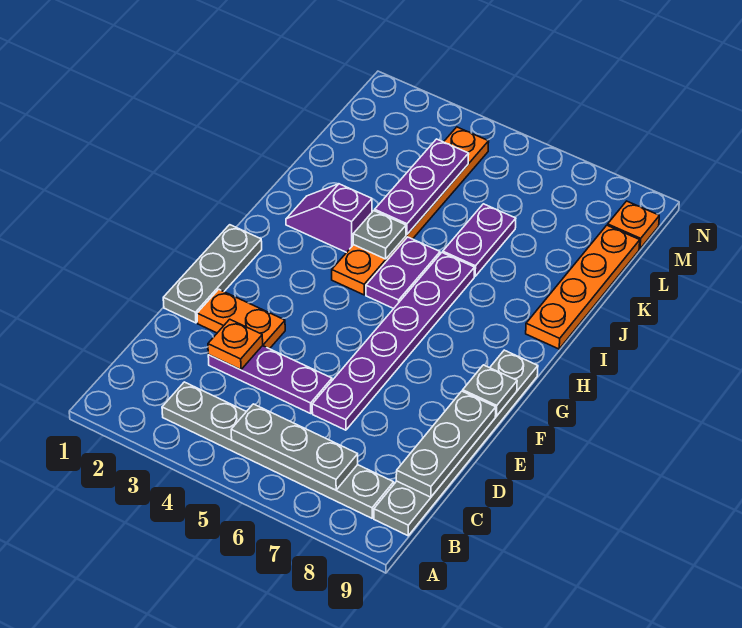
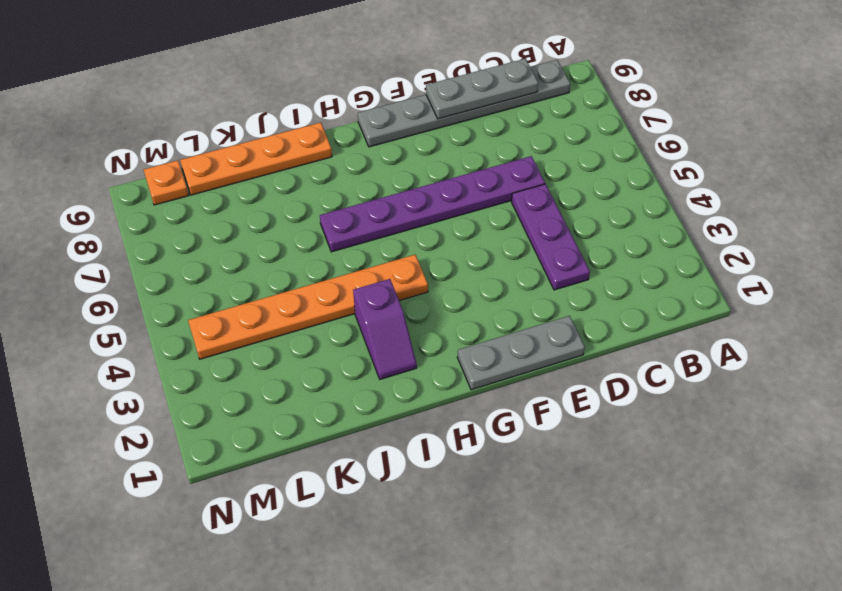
none -> grey plate B3:B8 level 1
none -> orange plate E2:E3 level 1
none -> purple plate H5:I5 level 1

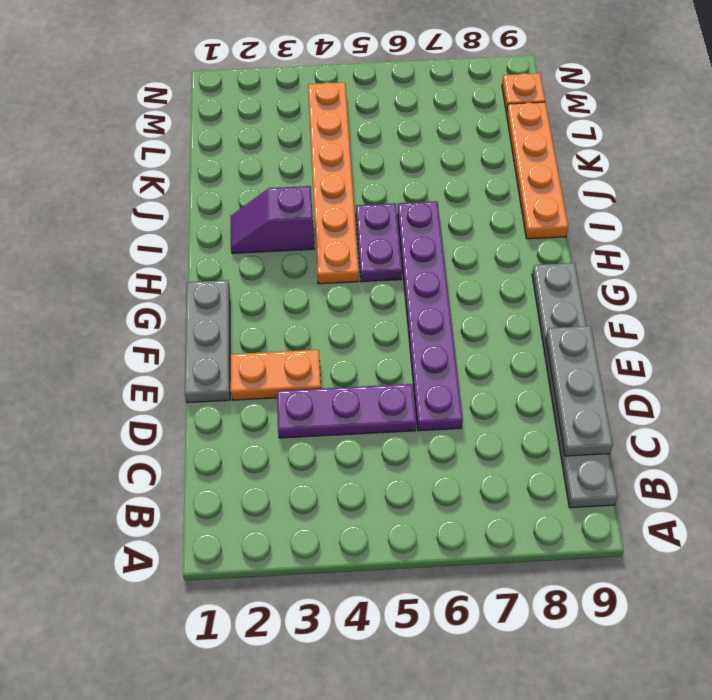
none -> grey plate B3:B8 level 1
none -> purple plate J6:K6 level 1
none -> grey plate B5:B7 level 2

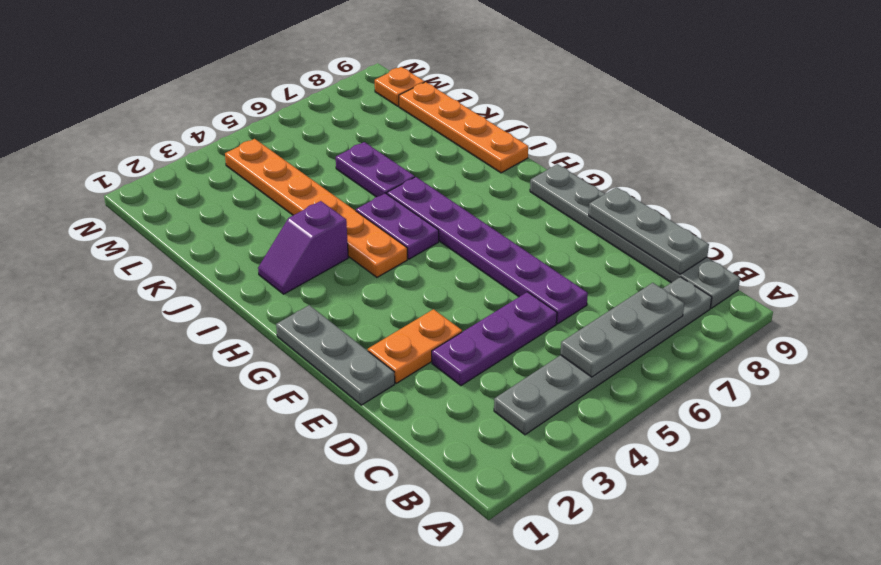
none -> orange plate D3 level 2
none -> grey plate F9 level 2
none -> grey plate I4 level 2

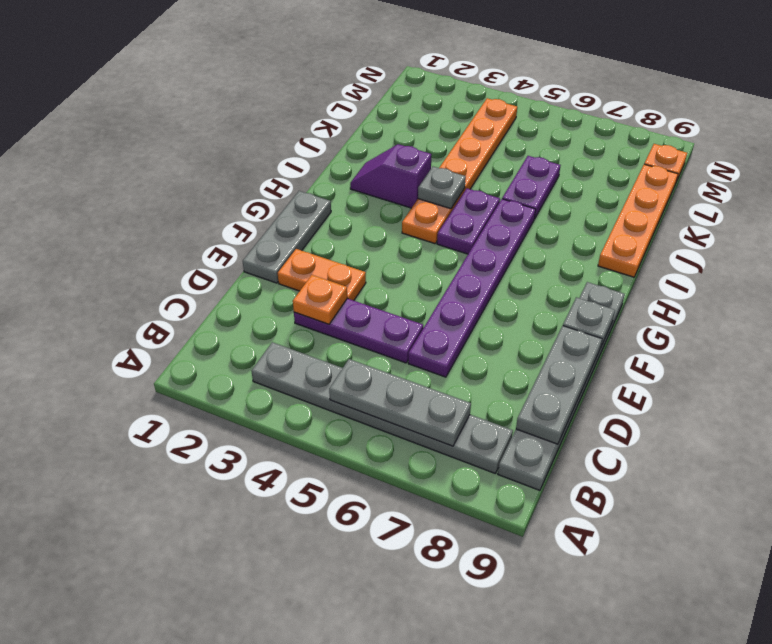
none -> purple plate J4:L4 level 2

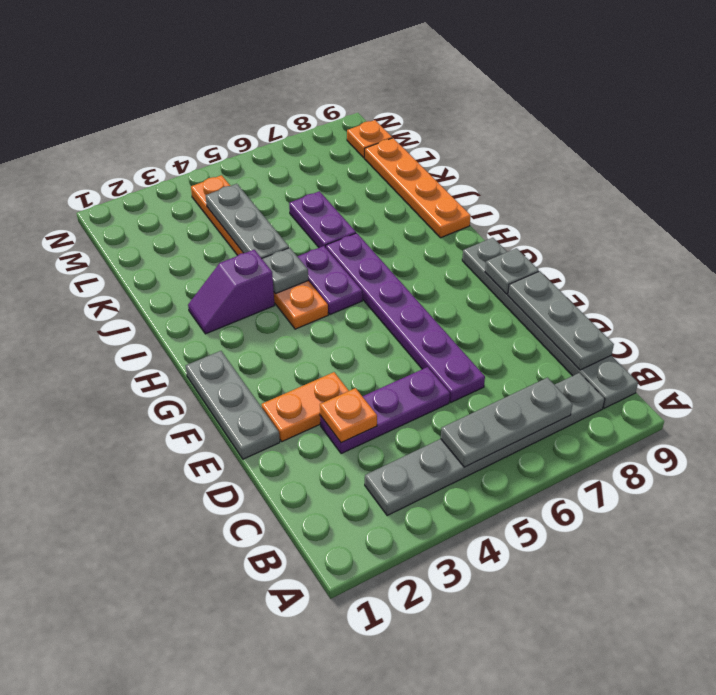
grey plate J4:L4 level 2 -> purple plate J4:L4 level 2

